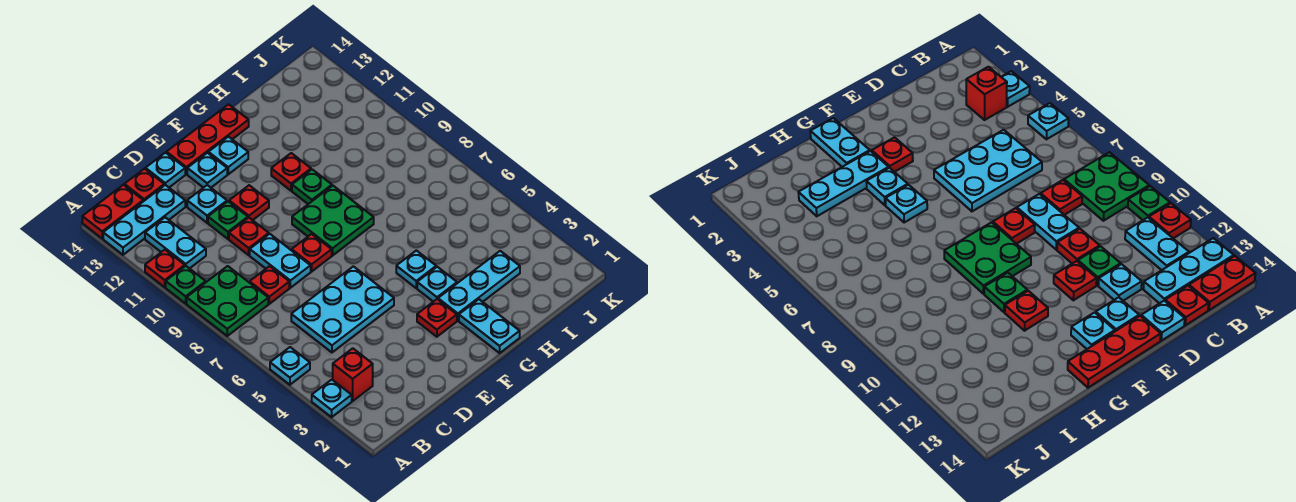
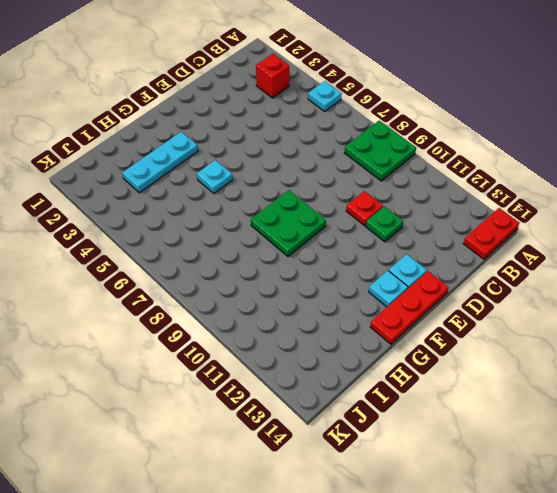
none -> cyan plate A3 level 1
none -> green plate A10 level 1
none -> red plate A11 level 1
none -> cyan plate A13:C13 level 1

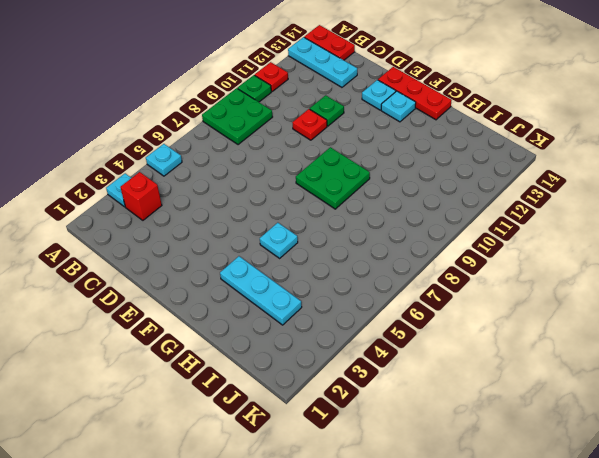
none -> cyan plate B11:B12 level 1
none -> cyan plate C5:E6 level 1
none -> red plate C8 level 1
none -> red plate C14 level 1

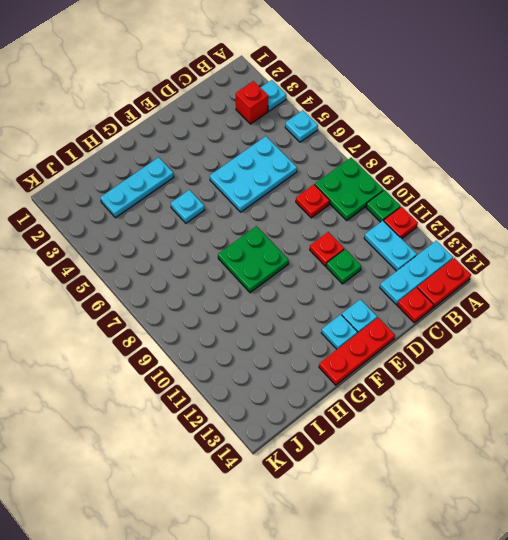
none -> cyan plate D8:D9 level 1
none -> cyan plate D12 level 1
none -> cyan plate D14 level 1
none -> red plate E8 level 1

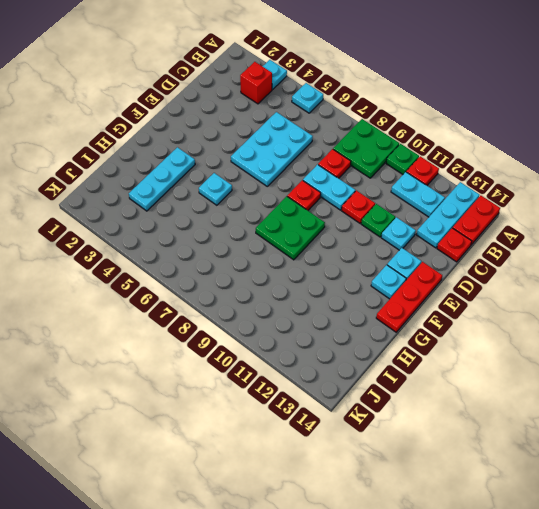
none -> cyan plate D14 level 1
none -> red plate E11 level 1
none -> red plate F3 level 1
none -> cyan plate G1:G2 level 1

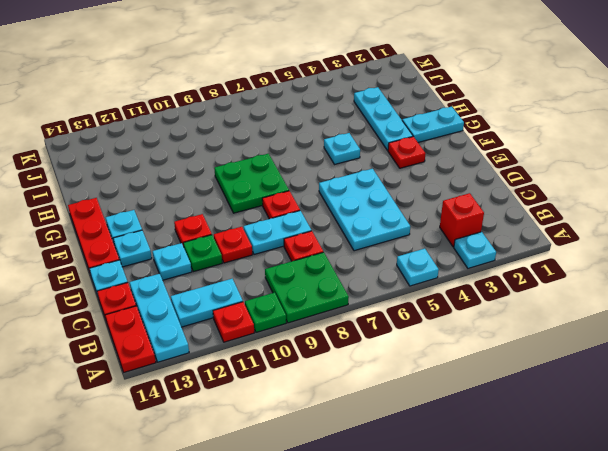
none -> cyan plate G4 level 1
none -> green plate G10 level 1
none -> red plate G11 level 1

